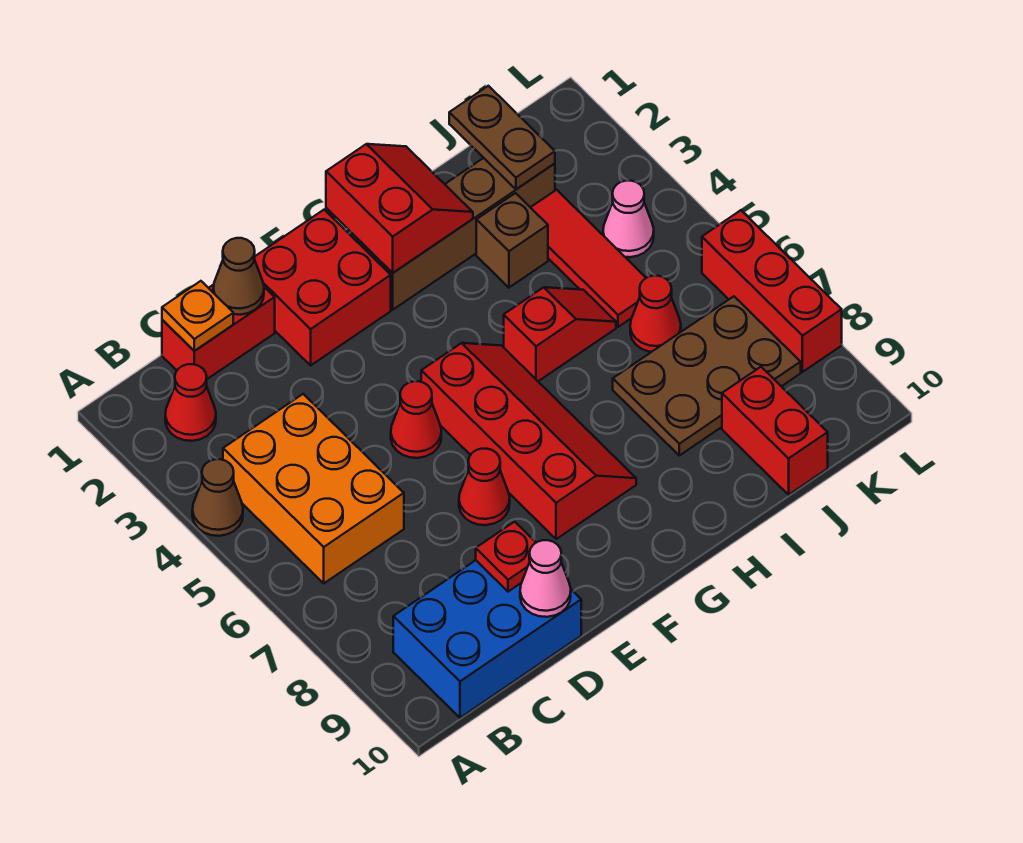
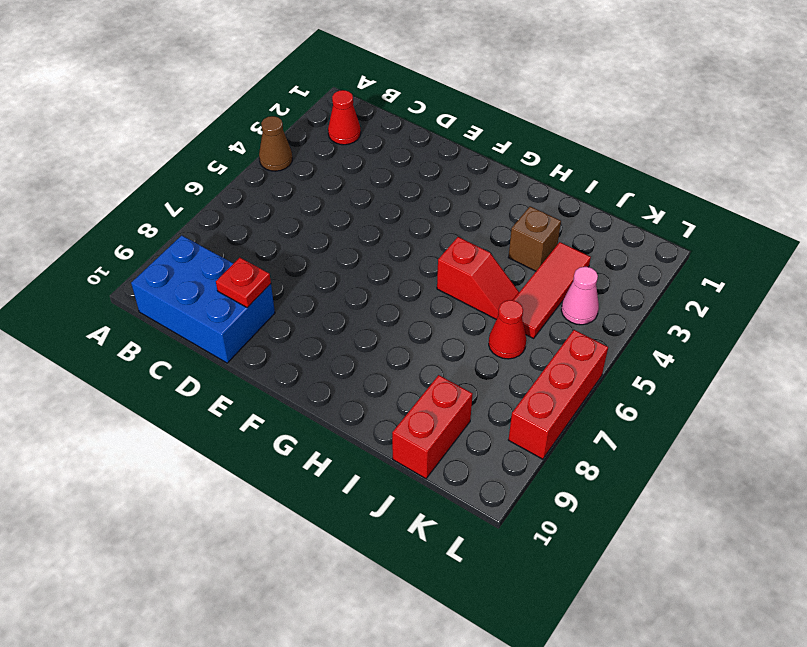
none -> orange brick B4:C6 level 1
none -> red brick C1:D1 level 1
none -> red brick E1:F2 level 1

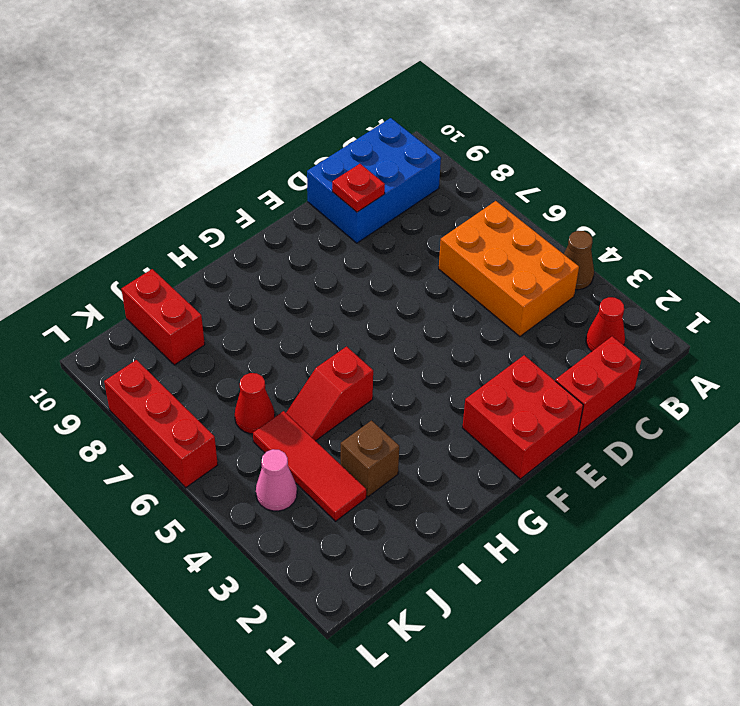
none -> red cone E5 level 1
none -> red cone E7 level 1
none -> red slope F5:G8 level 1 top F

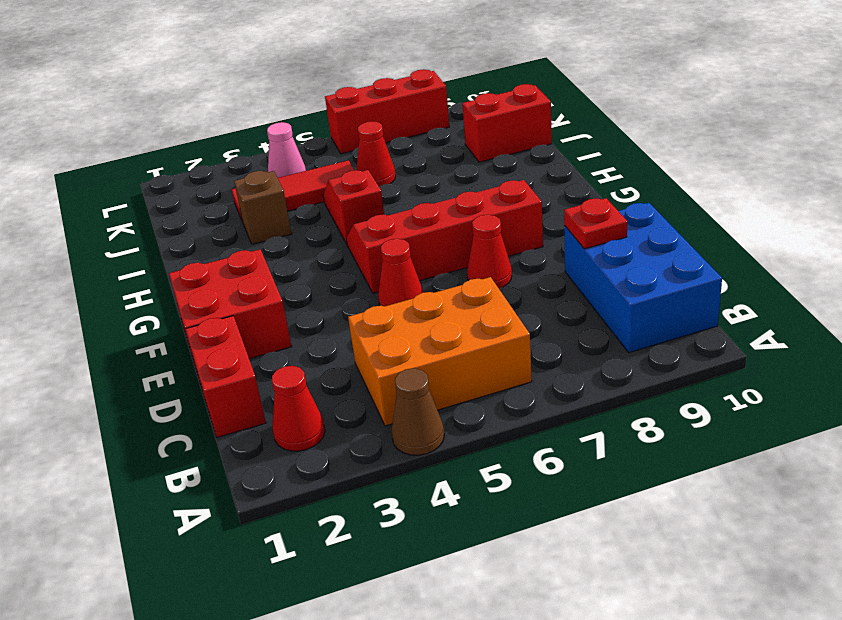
none -> brown brick G2:J2 level 1
none -> brown plate I7:K8 level 1
none -> orange plate C1 level 2

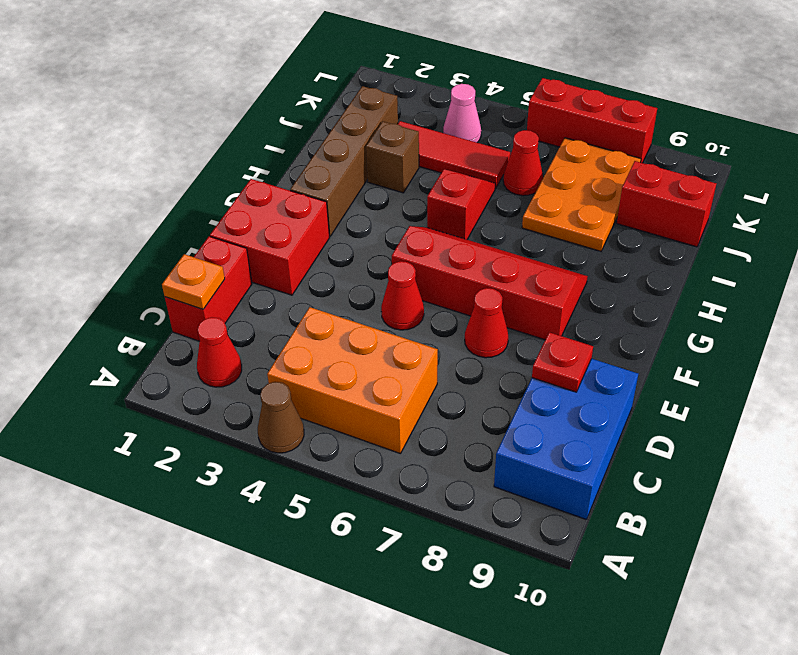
orange plate I7:K8 level 1 -> brown plate I7:K8 level 1
none -> brown cone D1 level 2
none -> pink cone D10 level 2
none -> red slope G1:H2 level 2 top G

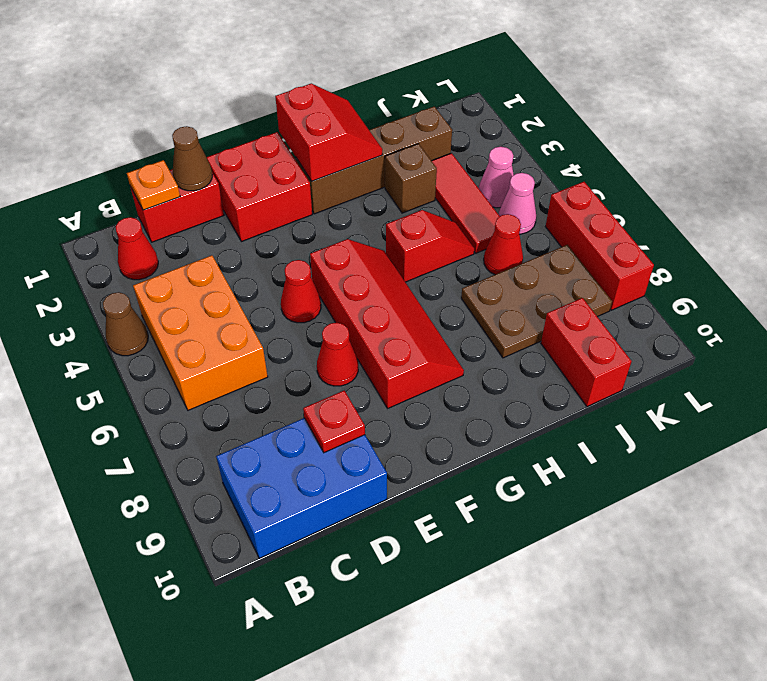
pink cone K5 level 1 -> pink cone D10 level 2
none -> brown plate J1:J2 level 2

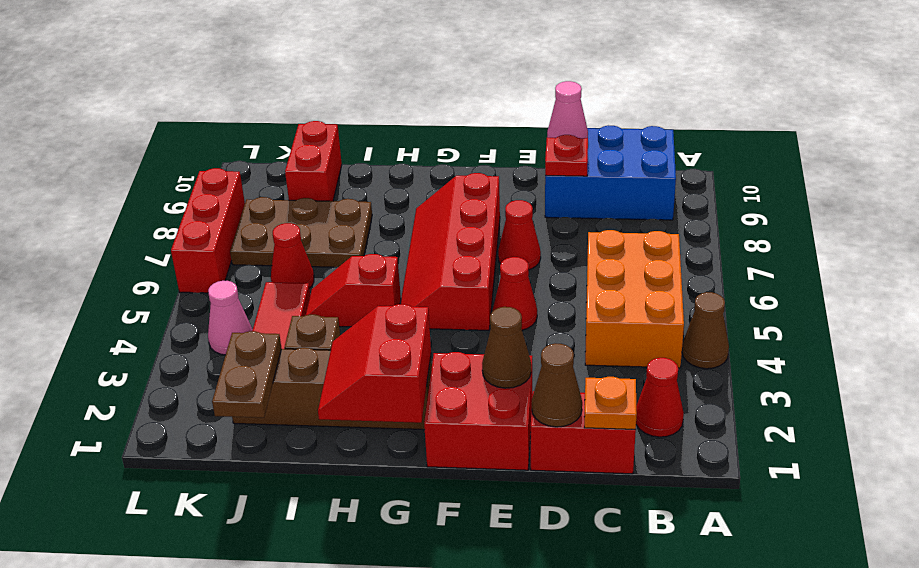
brown cone E2 level 2 -> none

